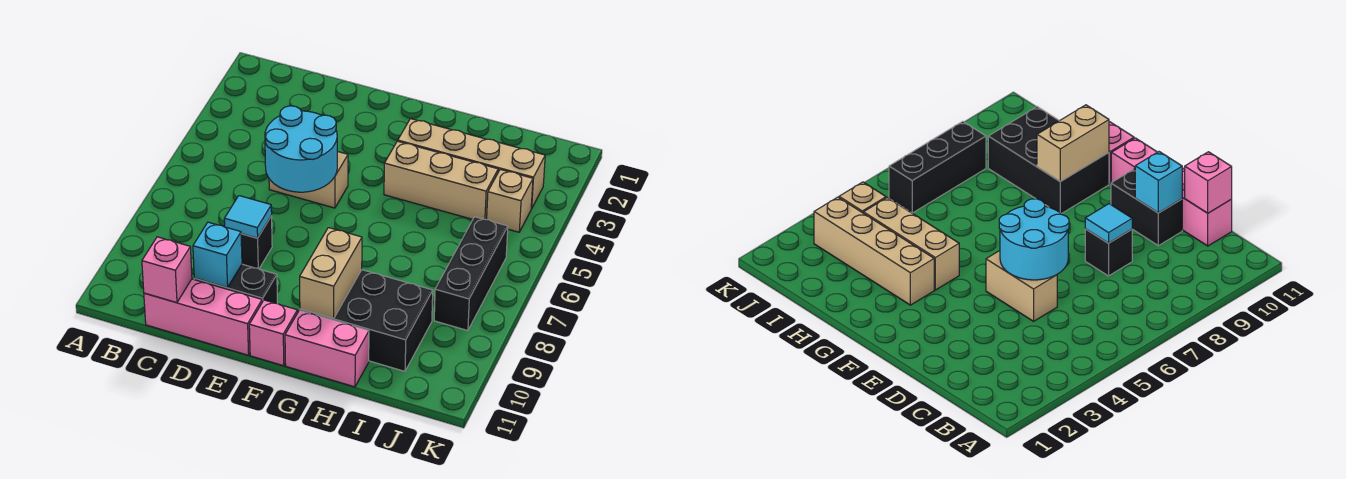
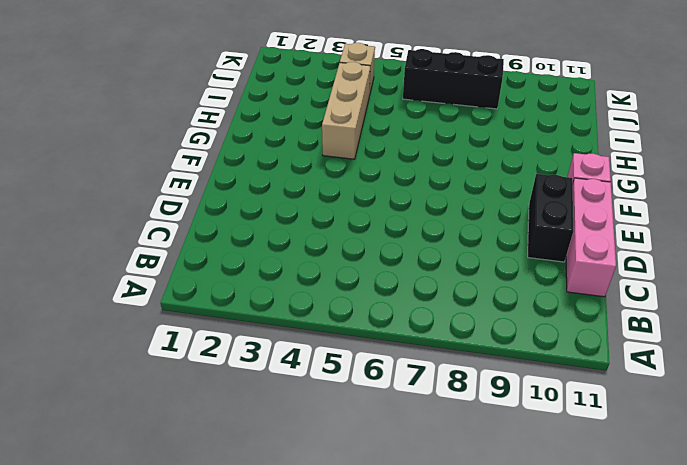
none -> tan brick D5:E5 level 1
none -> black brick D8 level 1
none -> tan brick G3:J3 level 1

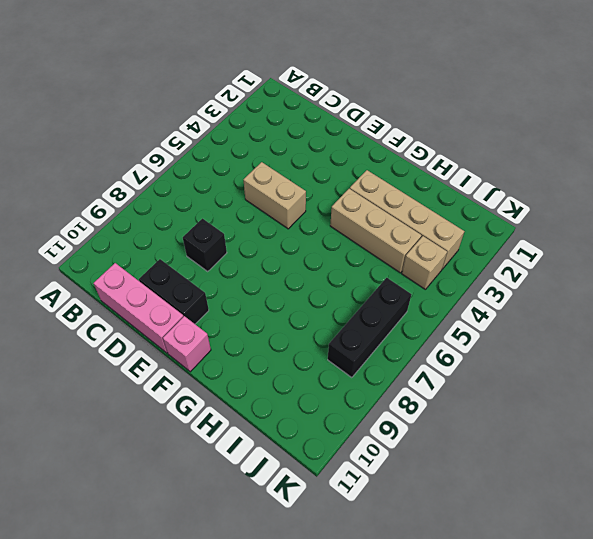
none -> black brick G9:I10 level 1
none -> pink brick G11:H11 level 1
none -> pink brick C11 level 2

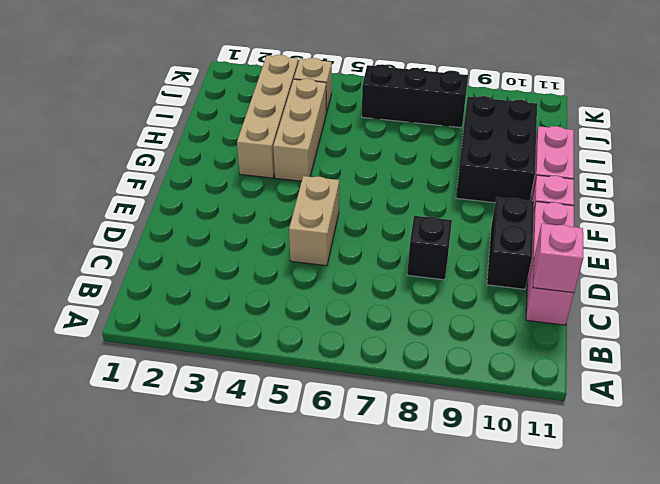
none -> cyan round brick D5:E6 level 2
none -> cyan tile D8 level 2
none -> cyan brick D10 level 2

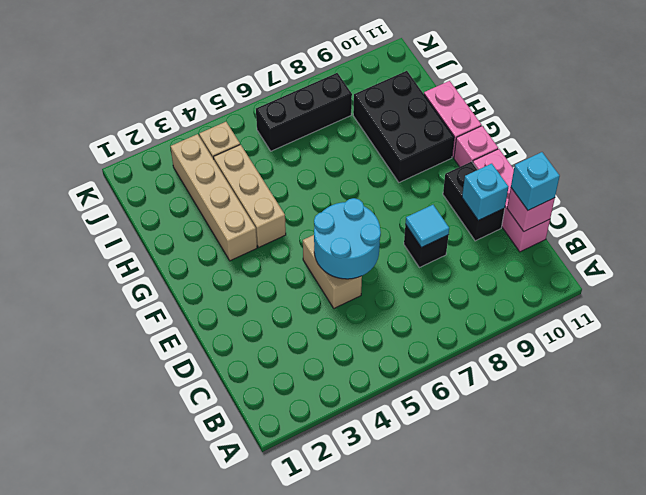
cyan brick C11 level 3 -> none
none -> tan brick G9:G10 level 2

